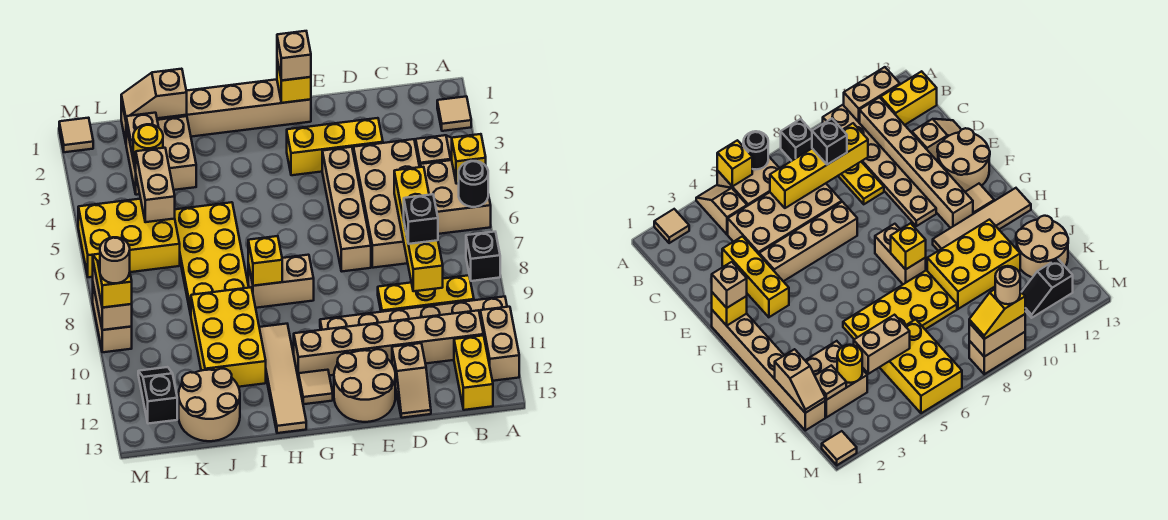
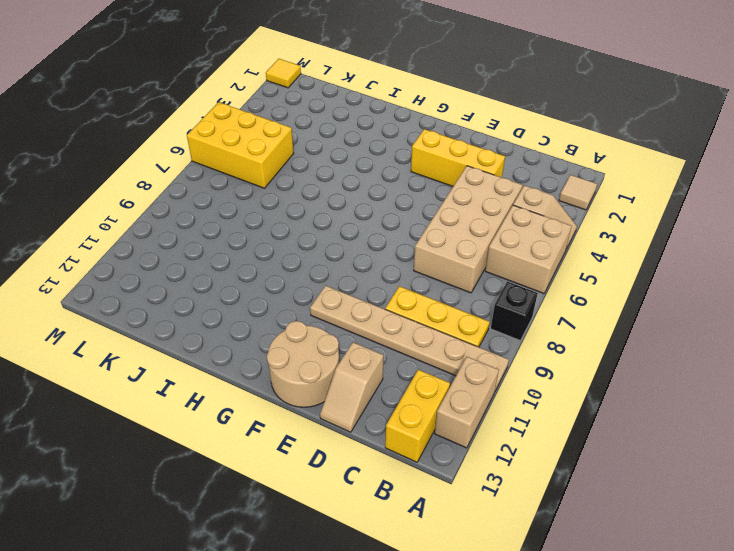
yellow tile M1 level 1 -> tan tile M1 level 1
none -> tan brick B11:G11 level 1
none -> tan brick E4:E7 level 1
none -> tan brick F1:K1 level 1
none -> tan brick G8:H8 level 1

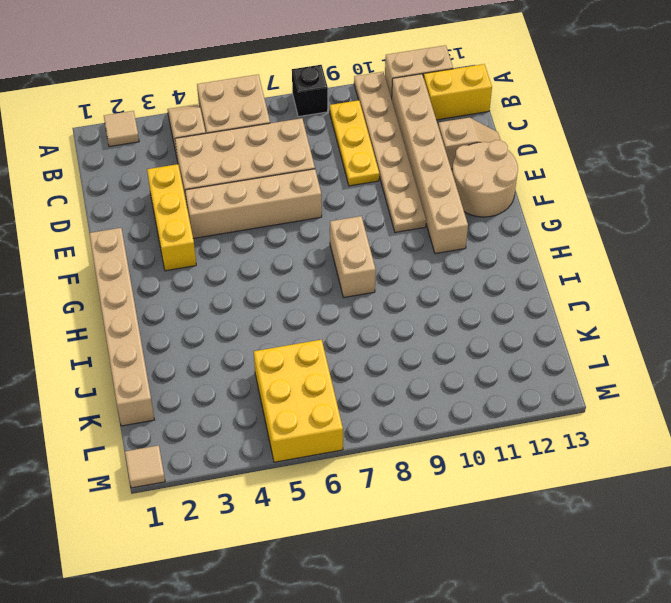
none -> tan tile G12 level 1
none -> tan tile H10:H13 level 1
none -> yellow plate I5:J8 level 1
none -> yellow brick I9:J11 level 1

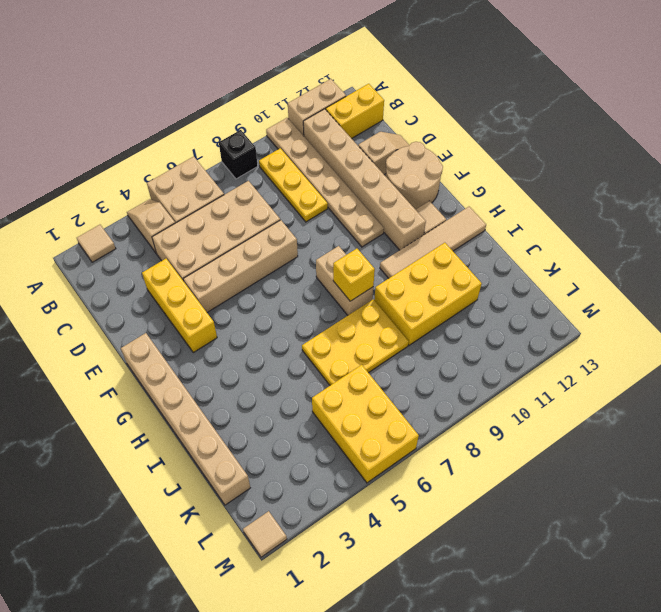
yellow plate I6:J8 level 1 -> yellow plate I5:J8 level 1
none -> tan brick J2:K3 level 1
none -> tan round brick J12:K13 level 1
none -> black slope L11:L12 level 1 top 12
none -> tan brick M8:M9 level 1

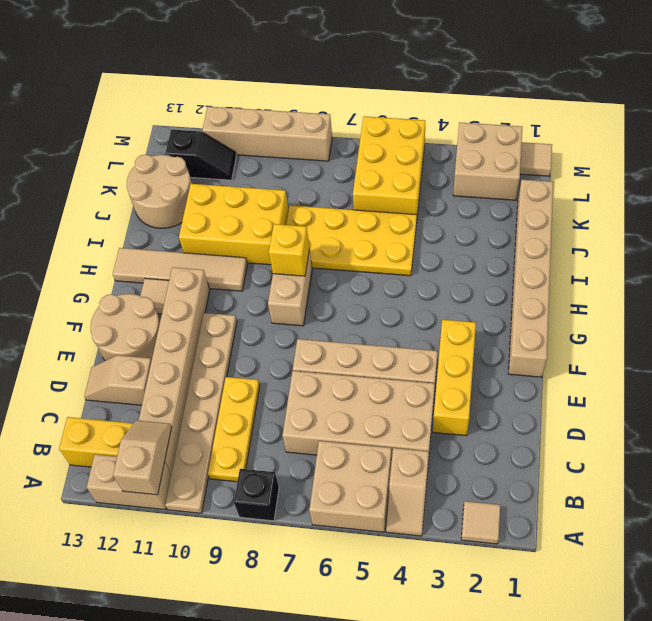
tan slope A11:B11 level 2 top A -> tan slope J1:K1 level 2 top J
tan brick L2:M3 level 1 -> tan brick J2:K3 level 1
tan brick M8:M11 level 1 -> tan brick M8:M9 level 1
none -> yellow brick A5 level 2
none -> black round brick A6 level 2
none -> yellow brick C6:C9 level 2
none -> yellow brick F1 level 2

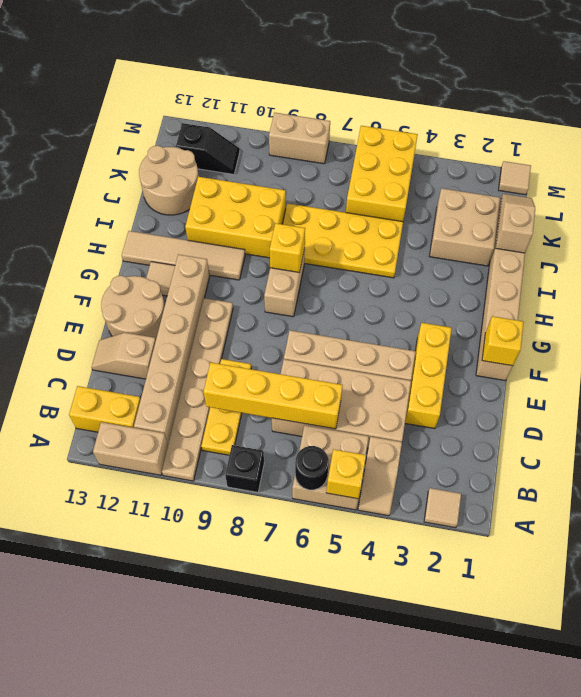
none -> tan plate K2 level 2
none -> yellow round brick K3 level 2
none -> tan brick K4:K5 level 2
none -> tan brick M8:M9 level 2

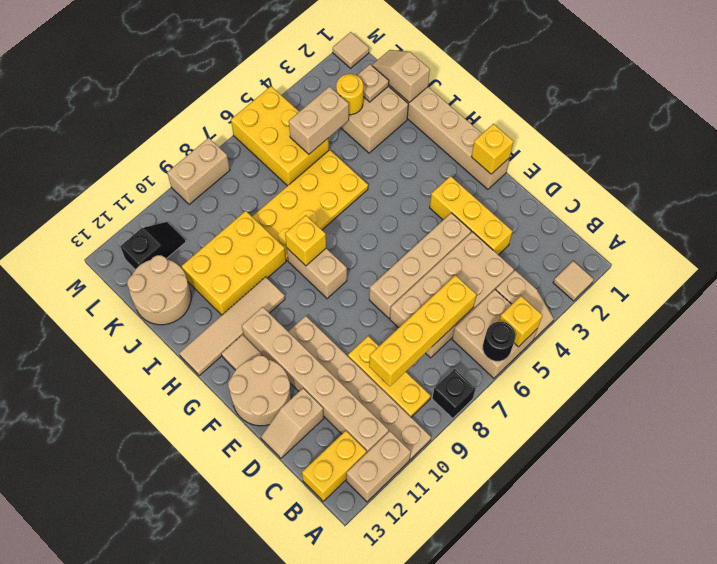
none -> tan brick M8:M9 level 2
none -> black brick C8 level 3
none -> tan brick F1 level 3
none -> yellow slope M8:M9 level 3 top 9

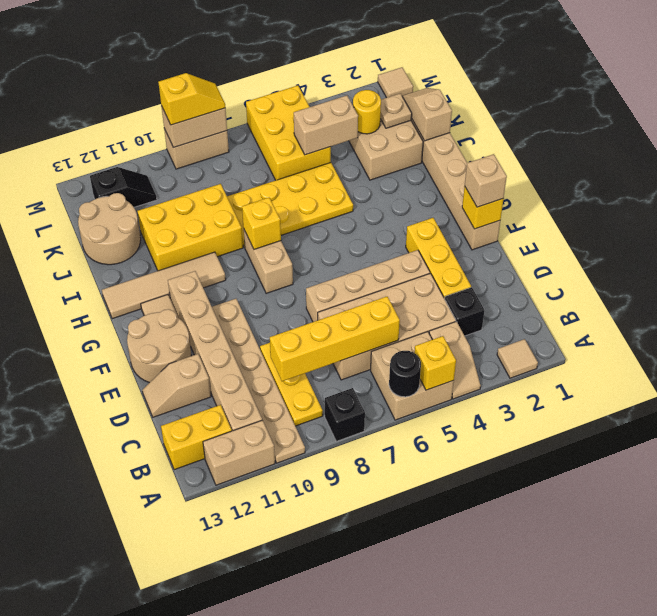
black brick C3 level 1 -> black brick C8 level 3
none -> tan round brick M9 level 4

